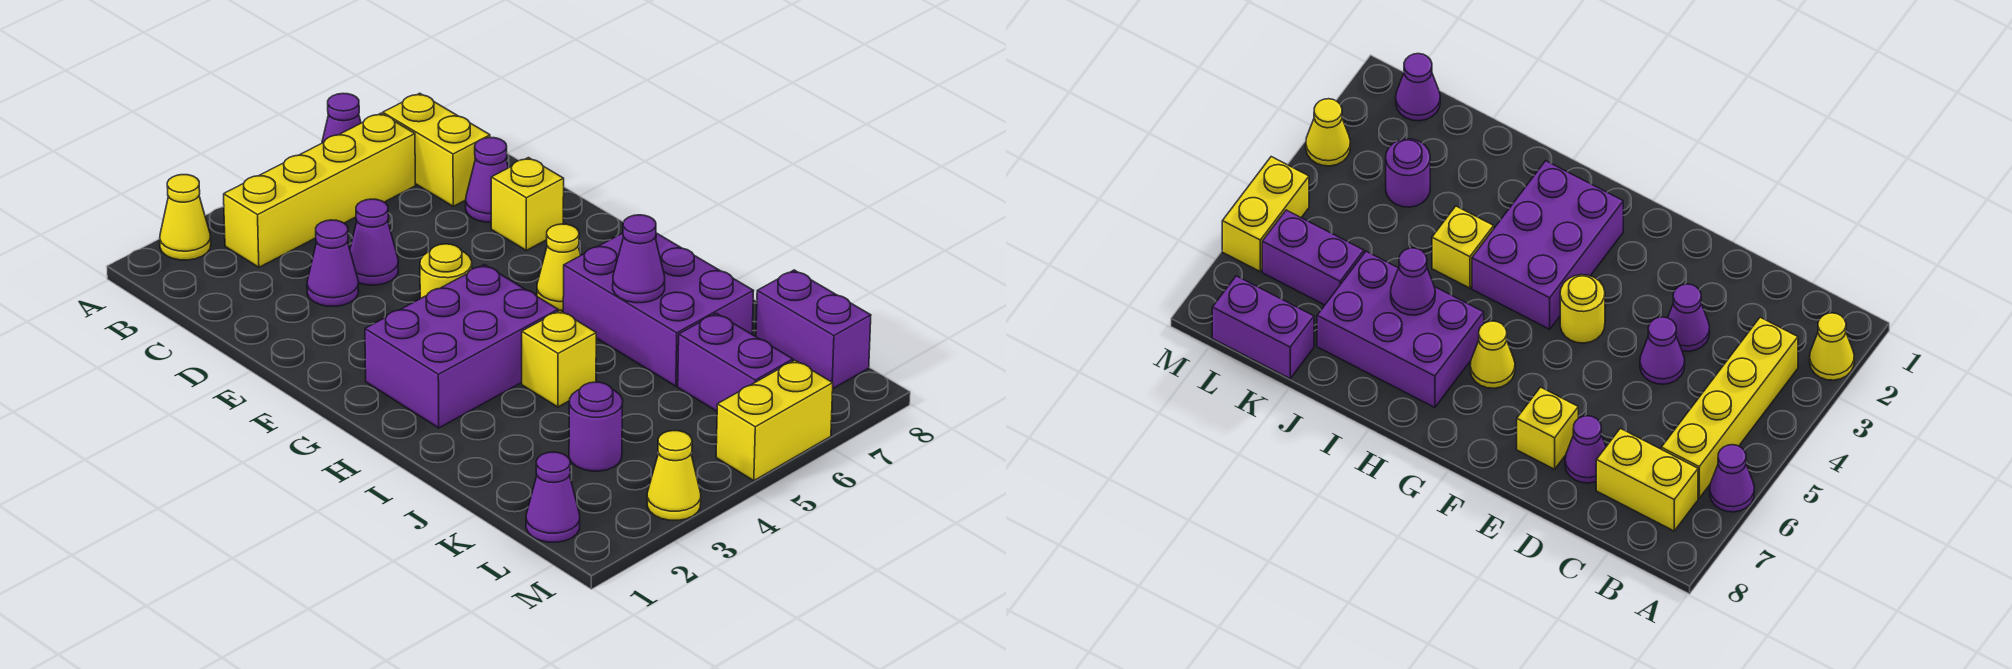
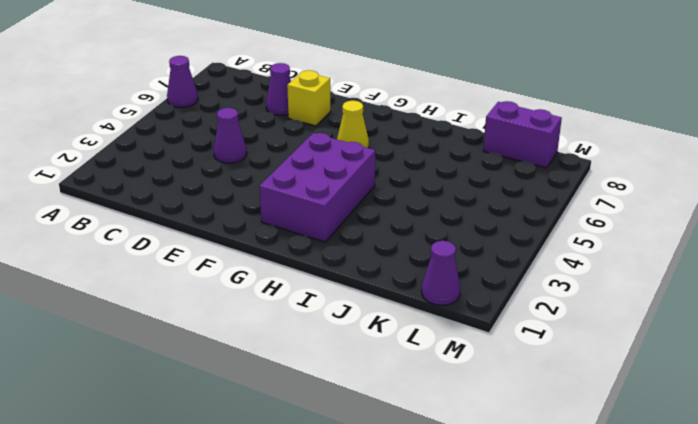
none -> yellow cone A2 level 1
none -> yellow brick B3:B6 level 1
none -> yellow brick B7:C7 level 1

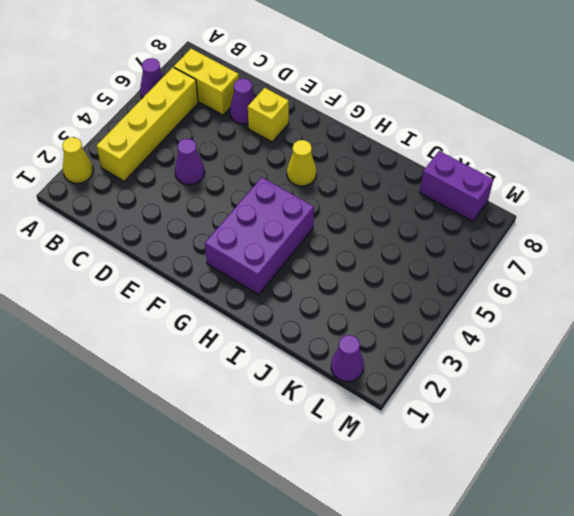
none -> purple cone D3 level 1
none -> yellow round brick F4 level 1
none -> purple brick H6:J7 level 1

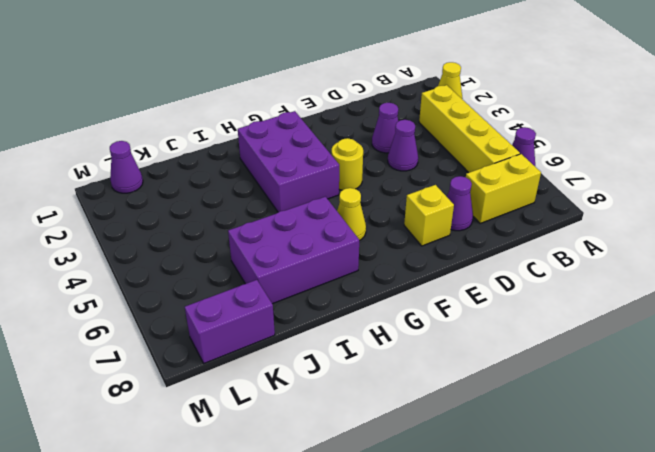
none -> yellow brick I4 level 1
none -> purple round brick K3 level 1
none -> purple brick K6:L6 level 1

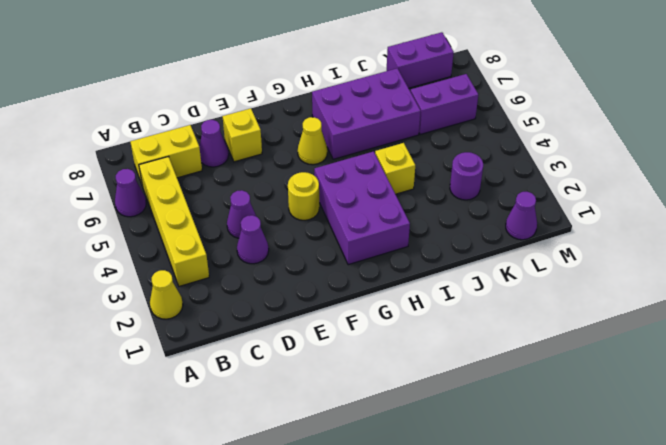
none -> yellow cone M3 level 1
none -> yellow brick M5:M6 level 1
none -> purple cone I6 level 2

